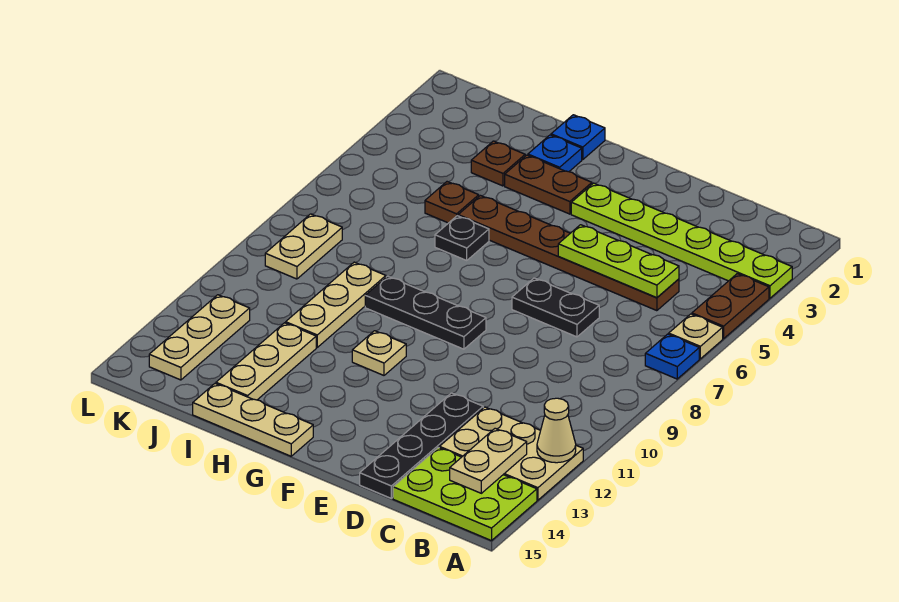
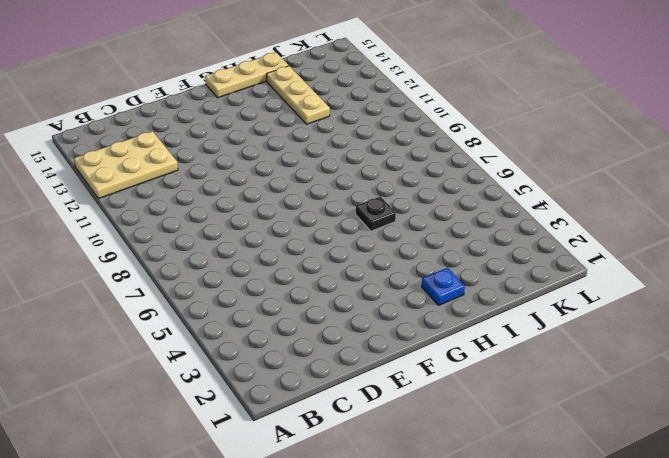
none -> lime plate A3:F3 level 1
none -> brown plate A4:A5 level 1
none -> tan plate A6 level 1

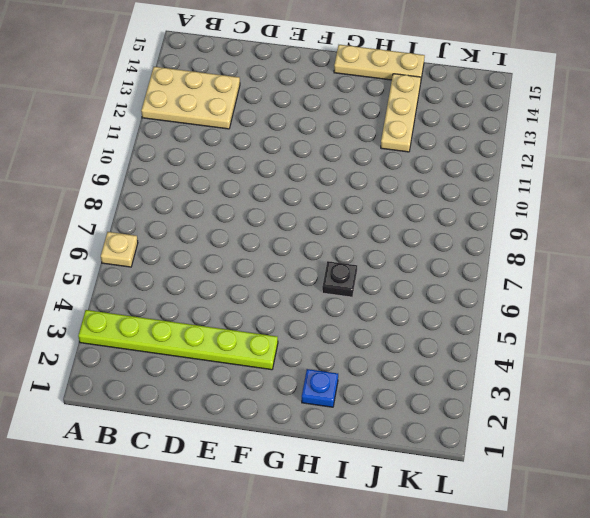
none -> brown plate A4:A5 level 1
none -> blue plate A7 level 1
none -> lime plate A14:C15 level 1

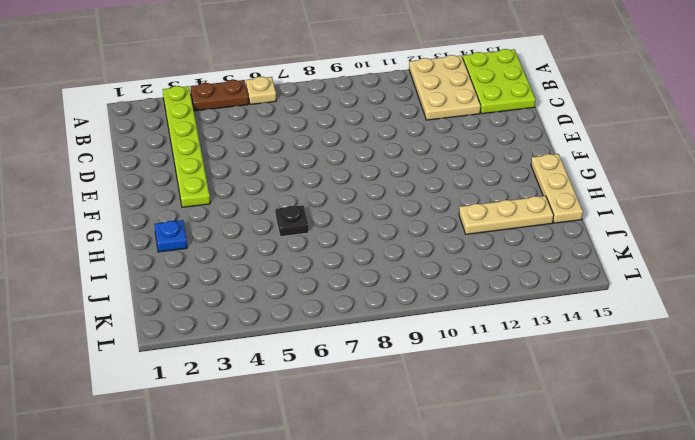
none -> blue plate A7 level 1
none -> brown plate C5:H5 level 1
none -> black plate D7:E7 level 1

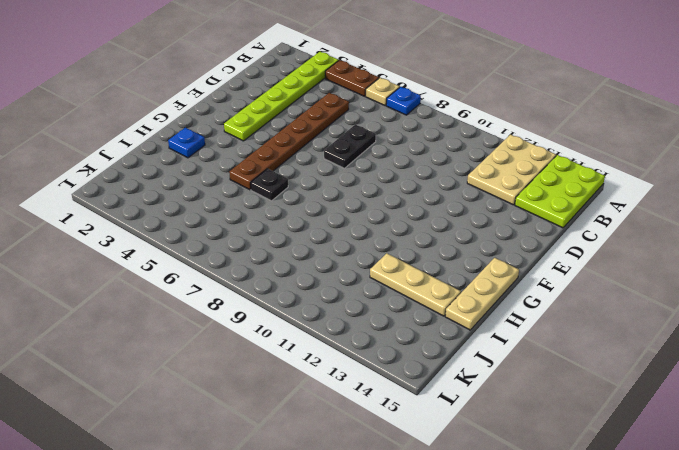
none -> black plate D12:D15 level 1
none -> black plate F9:H9 level 1
none -> brown plate G3:H3 level 1

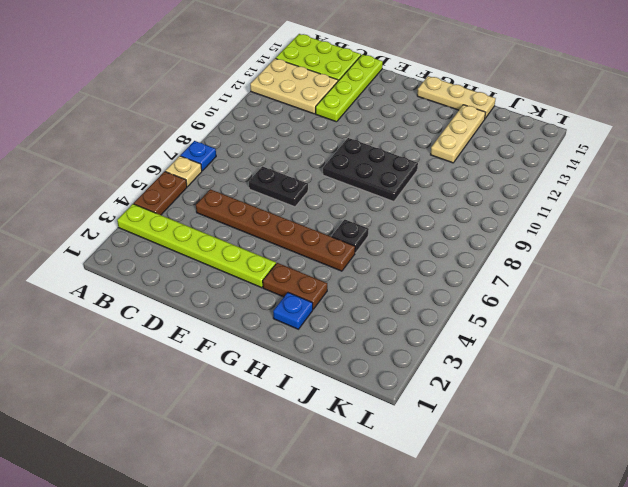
lime plate D12:D15 level 1 -> black plate D12:D15 level 1
black plate F9:H10 level 1 -> black plate F9:H9 level 1
none -> tan plate G11 level 1
none -> blue plate H1 level 1
none -> brown plate I3 level 1

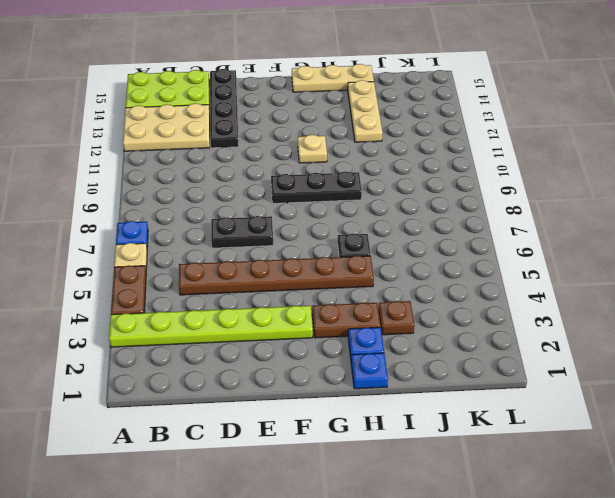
none -> brown plate I5 level 1
none -> tan plate I9:I11 level 1
none -> tan plate K8:K9 level 1

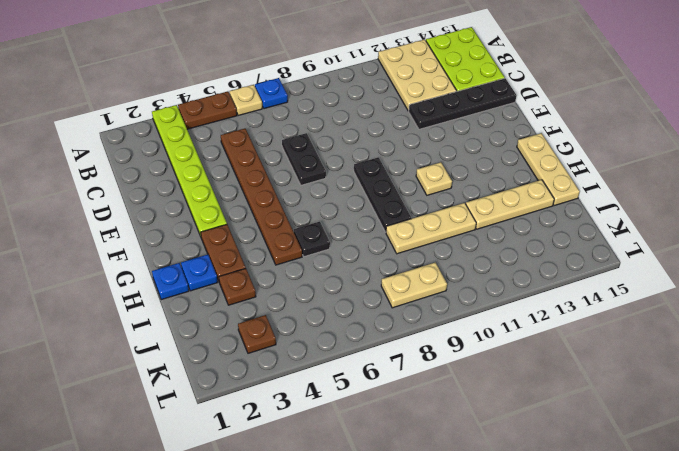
brown plate K3 level 1 -> brown plate I5 level 1
none -> tan plate K12:K14 level 1
none -> tan cone A12 level 2
none -> tan plate B13:B14 level 2

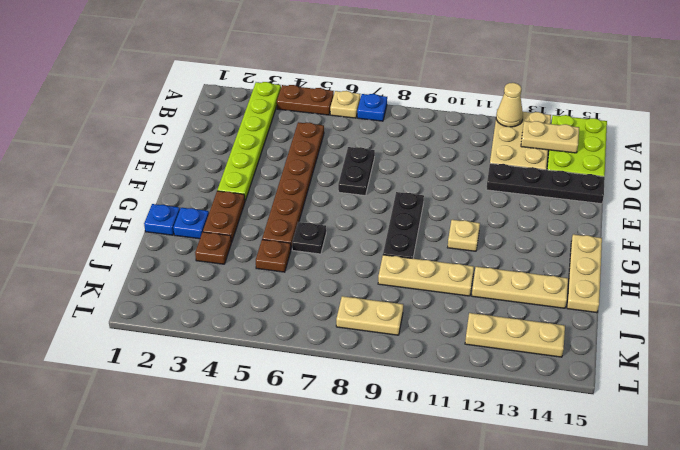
none -> lime plate C5:E5 level 2

